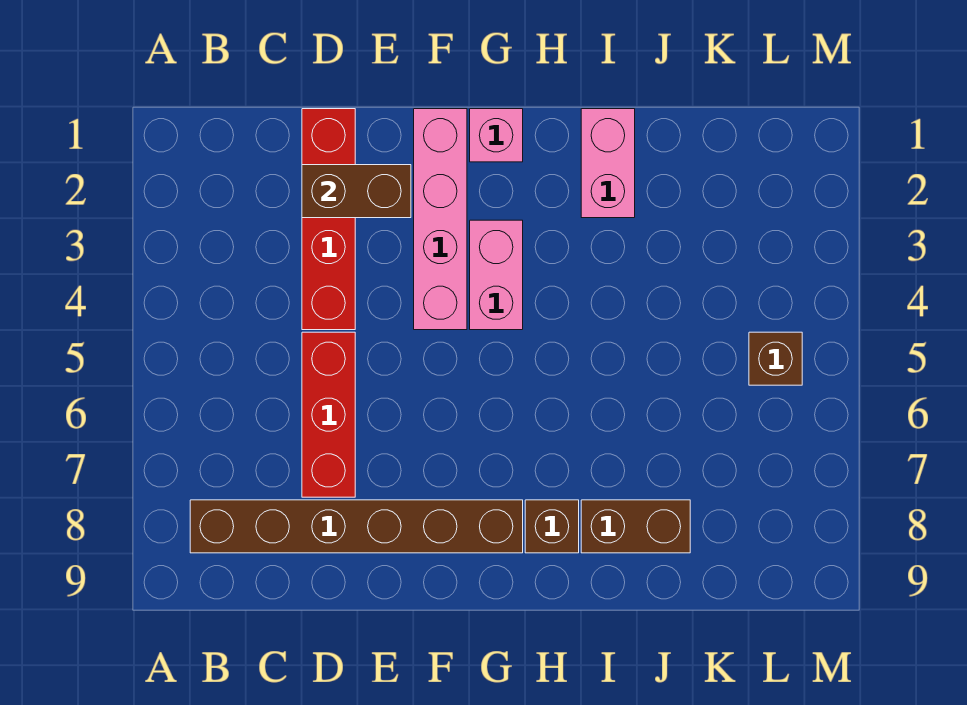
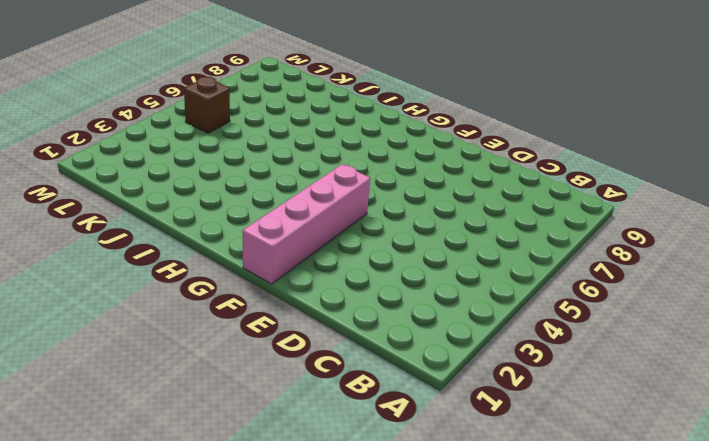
none -> brown brick B8:G8 level 1
none -> red brick D1:D4 level 1

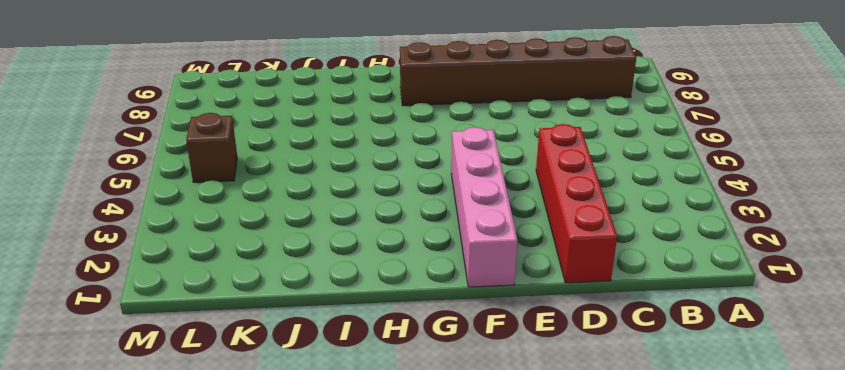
none -> red brick D5:D7 level 1
none -> pink brick G1 level 1

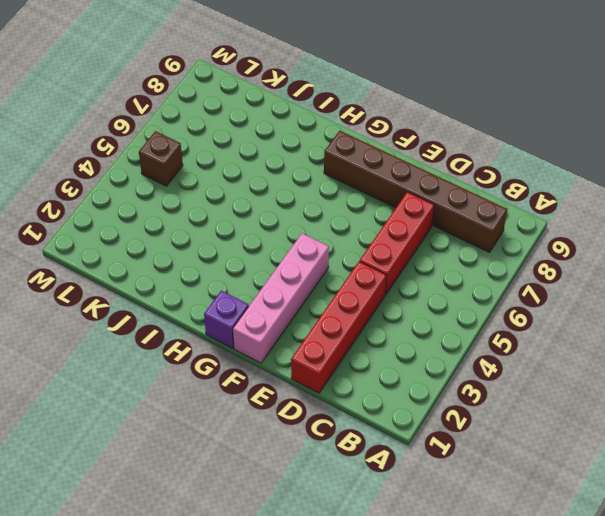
purple brick G1 level 1 -> pink brick G1 level 1
none -> pink brick G3:G4 level 1
none -> brown brick H8 level 1

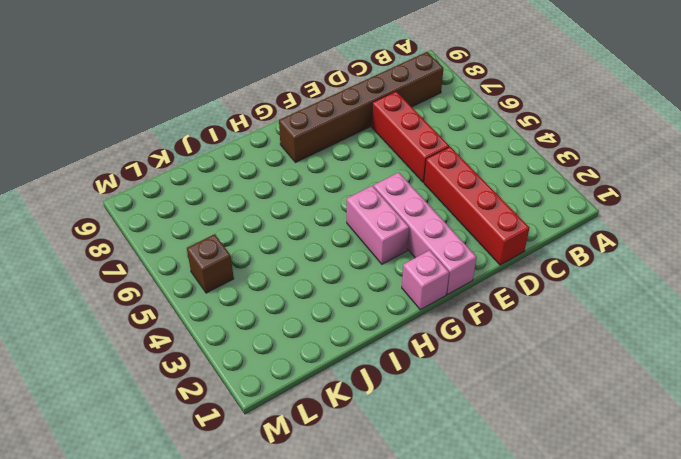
none -> brown brick H8 level 1
none -> pink brick I1:I2 level 1

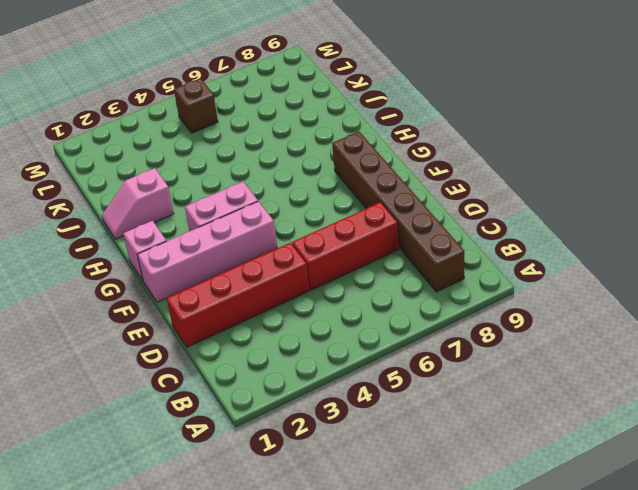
pink slope I1:I2 level 1 top 2 -> pink brick I1:I2 level 1
none -> brown brick H8 level 1
none -> brown brick I8:J8 level 1

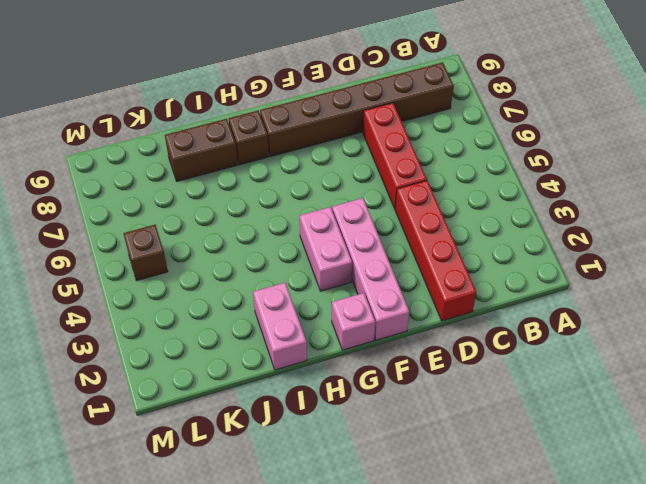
none -> brown brick D2:E2 level 2

